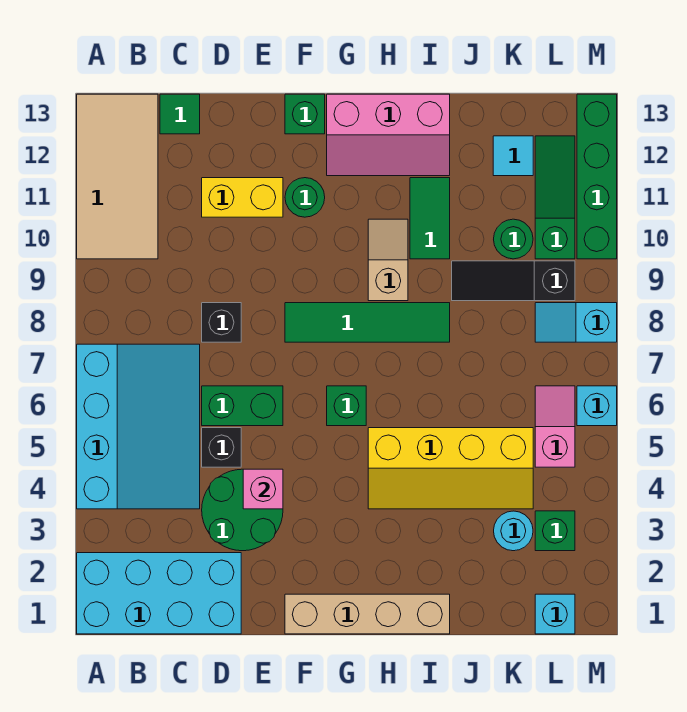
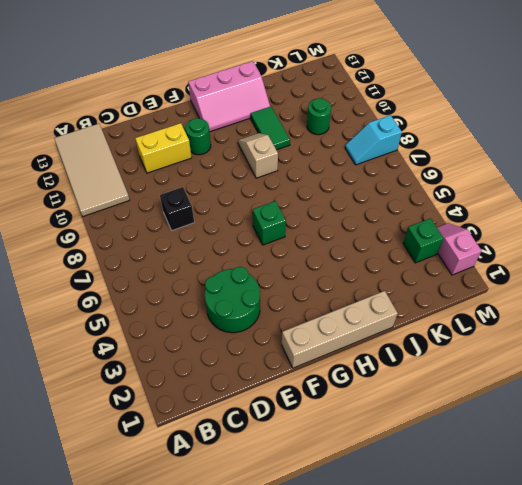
pink slope M2:M3 level 1 top 2 -> pink slope L5:L6 level 1 top 5
none -> cyan brick A1:D2 level 1
none -> cyan slope A4:C7 level 1 top A
none -> green tile C13 level 1
none -> black brick D5 level 1

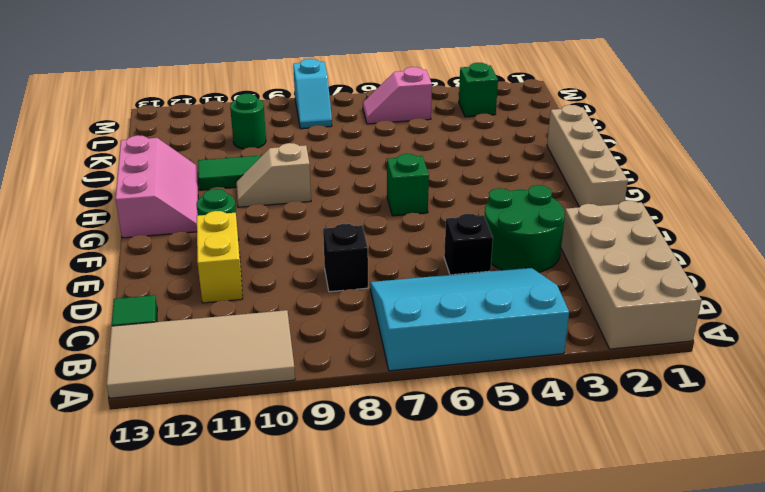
tan brick A1:D2 level 1 -> cyan brick A1:D2 level 1
none -> green brick D6:E6 level 1
none -> green tile F8:I8 level 1
none -> green brick F13 level 1
none -> yellow slope H4:K5 level 1 top 5

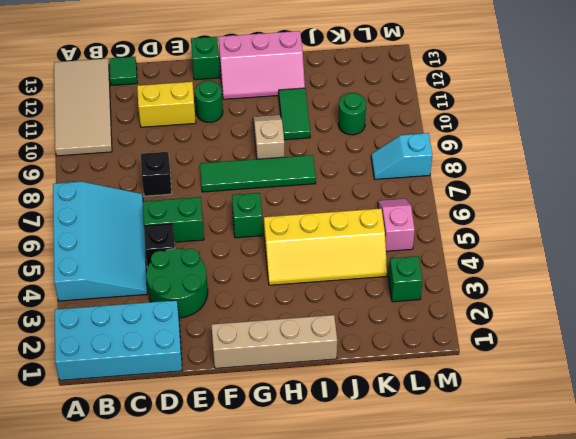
none -> black slope J9:L9 level 1 top L
none -> cyan round brick K3 level 1
none -> cyan tile K12 level 1
none -> cyan brick L1 level 1

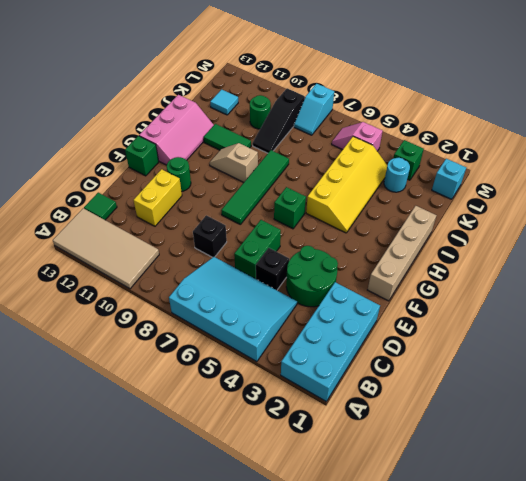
none -> green slope L10:L12 level 1 top 10
none -> cyan brick M6 level 1
none -> green brick M10:M13 level 1
none -> pink brick E4 level 2

